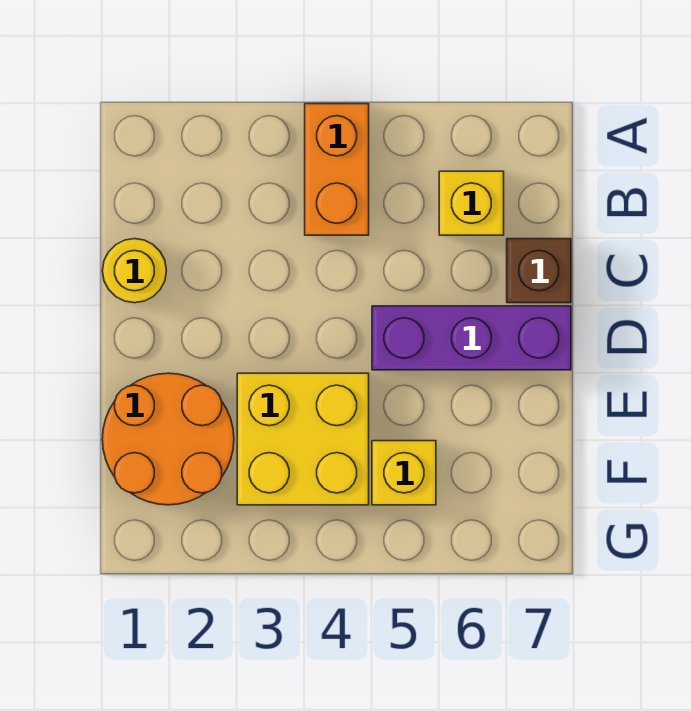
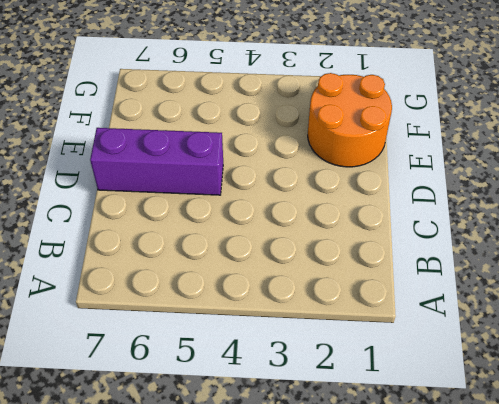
none -> orange brick A4:B4 level 1
none -> yellow brick B6 level 1

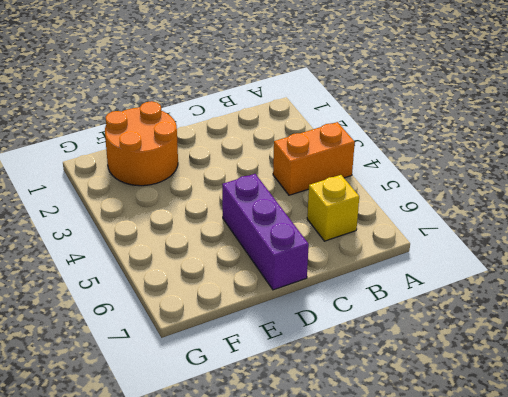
none -> yellow round brick C1 level 1
none -> brown brick C7 level 1

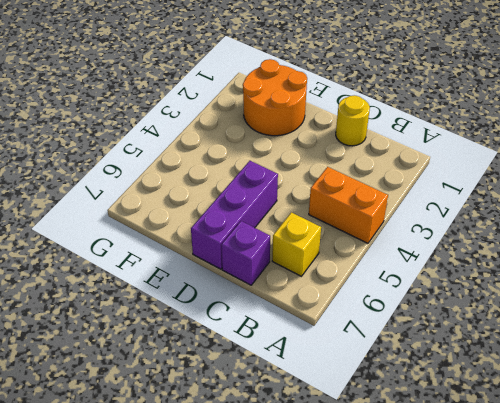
purple brick C7 level 1 -> brown brick C7 level 1
none -> yellow brick E3:F4 level 1
none -> yellow brick F5 level 1

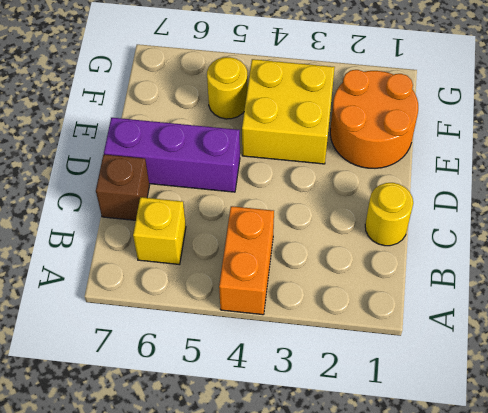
yellow round brick F5 level 1 -> yellow brick F5 level 1

